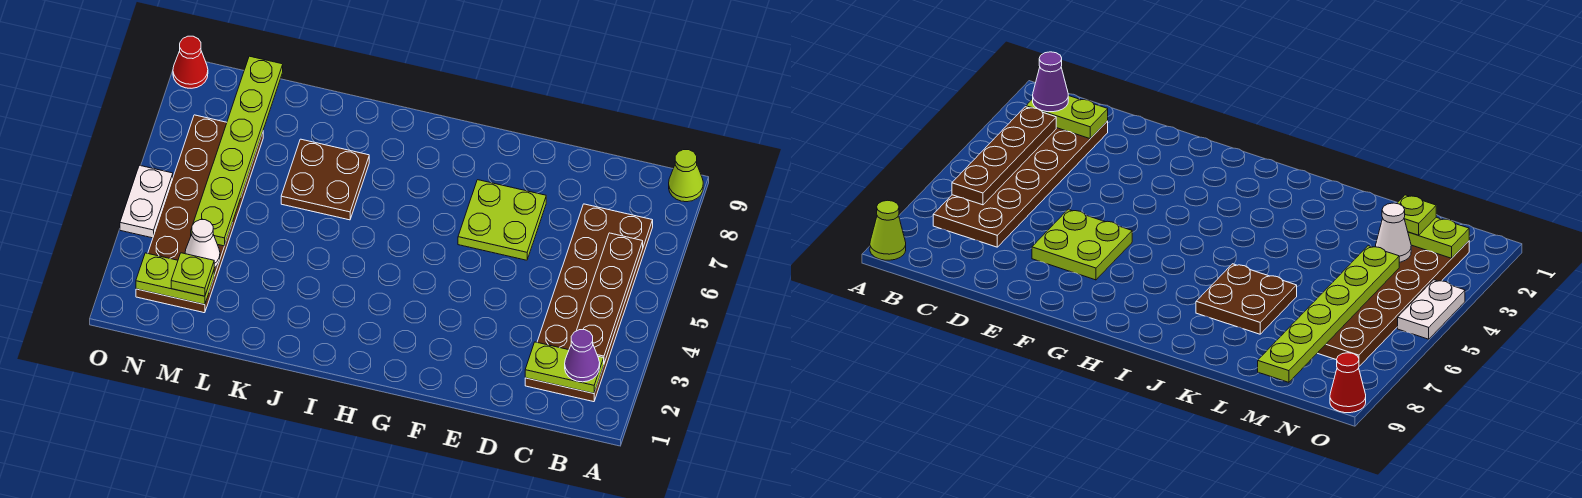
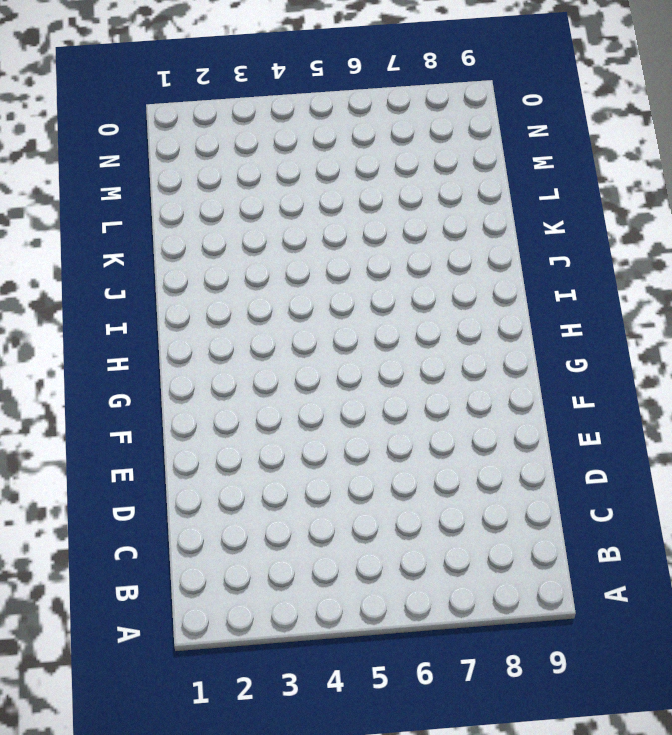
none -> lime cone A9 level 1
none -> brown plate B2:C7 level 1
none -> lime plate E6:F7 level 1

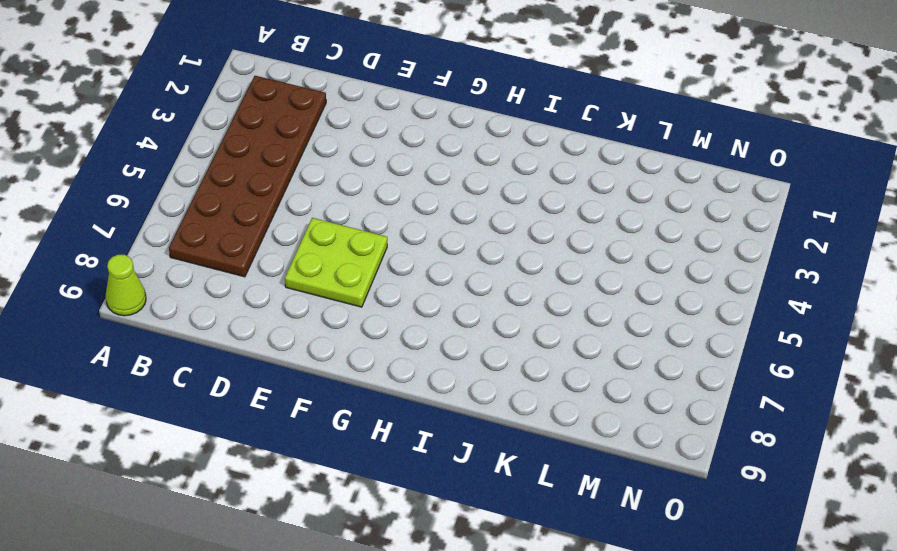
none -> brown plate J6:K7 level 1
none -> brown plate M2:N7 level 1
none -> white plate O4:O5 level 1

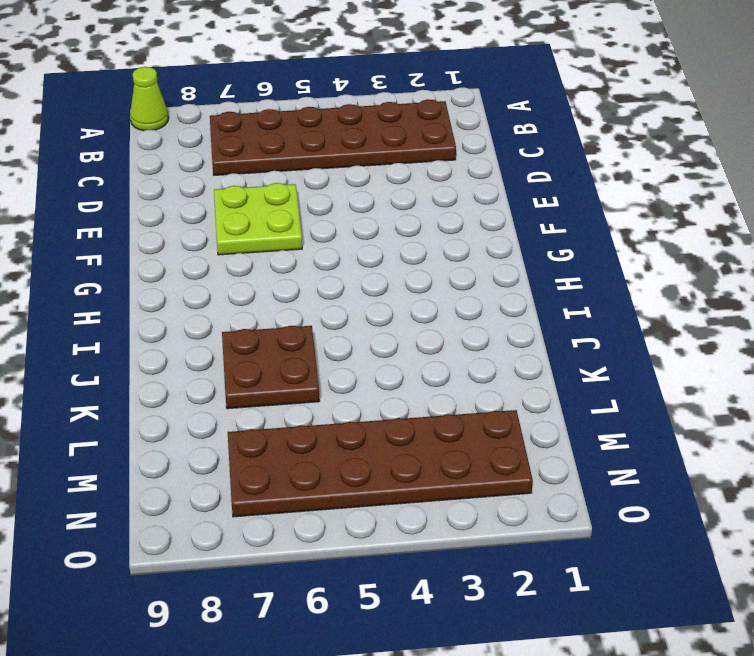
none -> white plate O4:O5 level 1
none -> red cone O9 level 1
none -> lime plate B2:C2 level 2

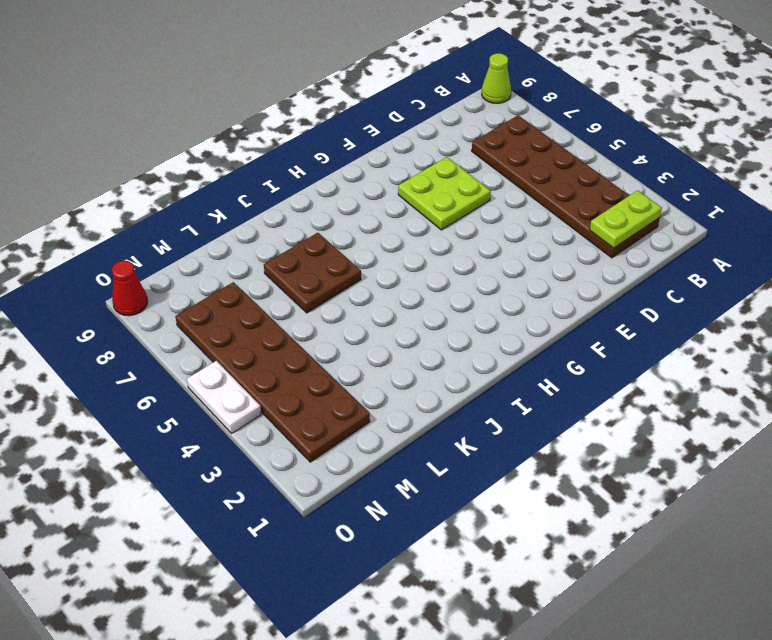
none -> brown plate B3:B6 level 2
none -> lime plate M2:N2 level 2
none -> white cone M3 level 2

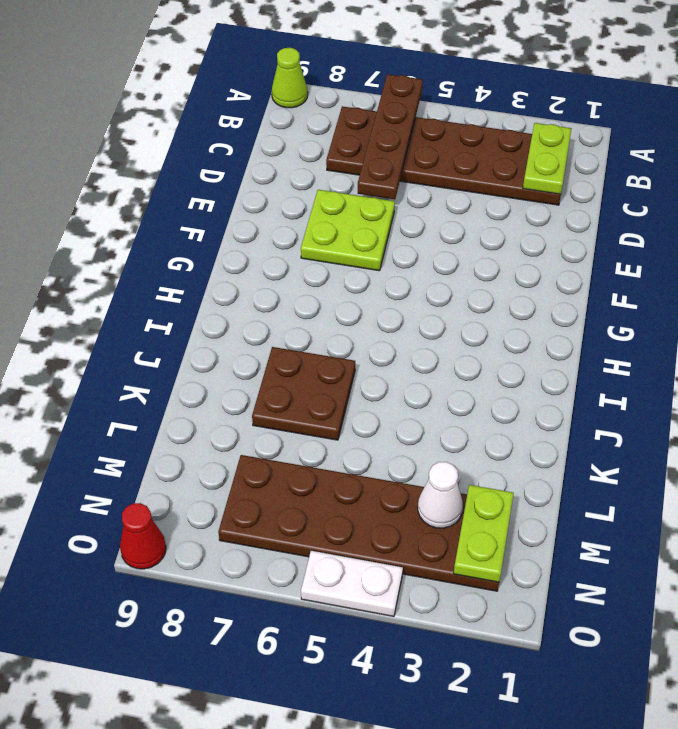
brown plate A6:D6 level 2 -> brown plate B3:B6 level 2
none -> lime plate M4:M9 level 2
none -> purple cone B2 level 3
none -> lime plate M2 level 3

